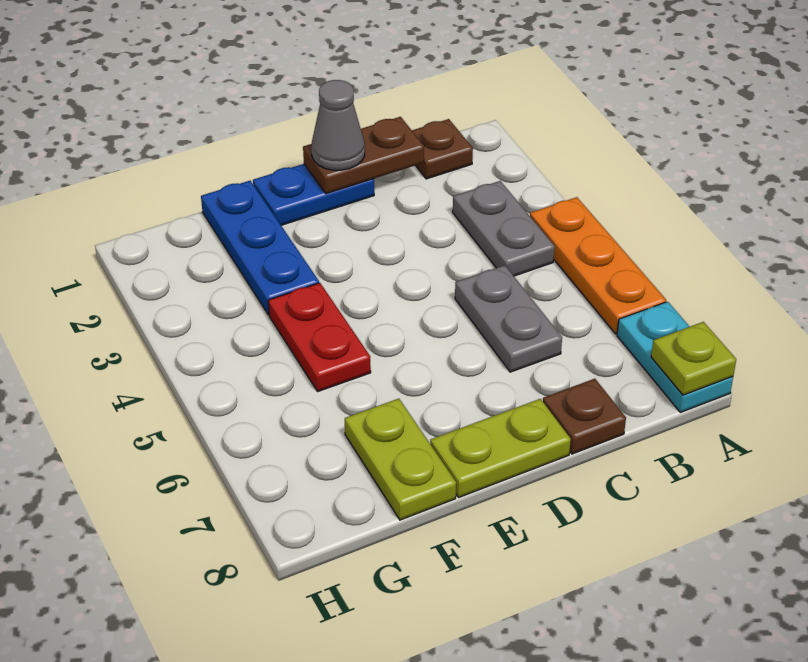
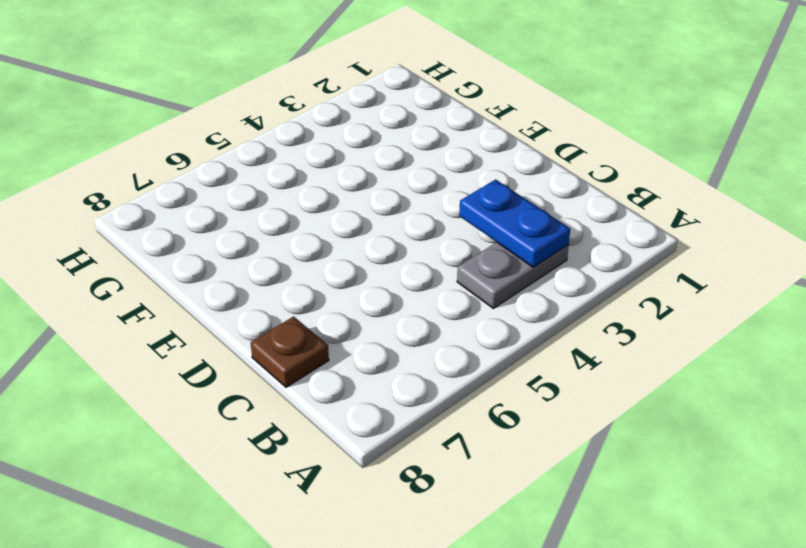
blue plate B3:C3 level 2 -> blue plate D1:E1 level 1
none -> orange plate A4:A6 level 1
none -> cyan plate A7:A8 level 1
none -> brown plate B1 level 1

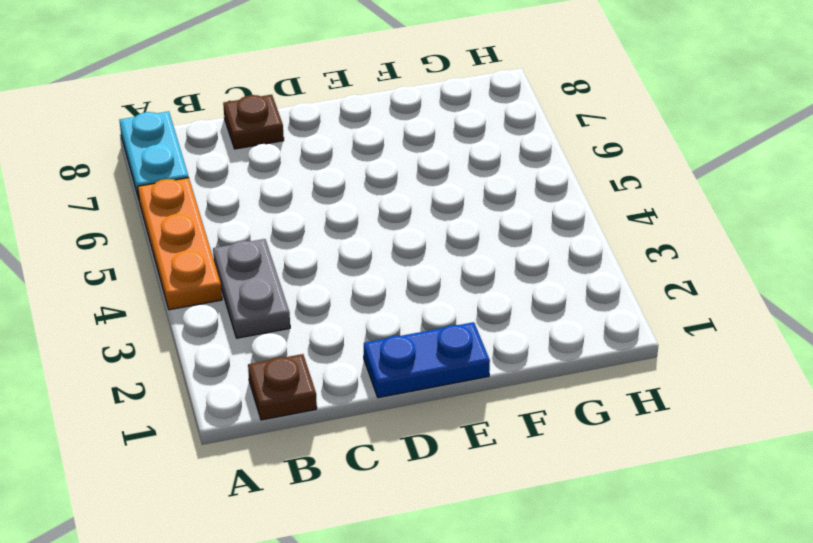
none -> grey plate C5:C6 level 1
none -> lime plate D8:E8 level 1
none -> blue plate F1:F3 level 1

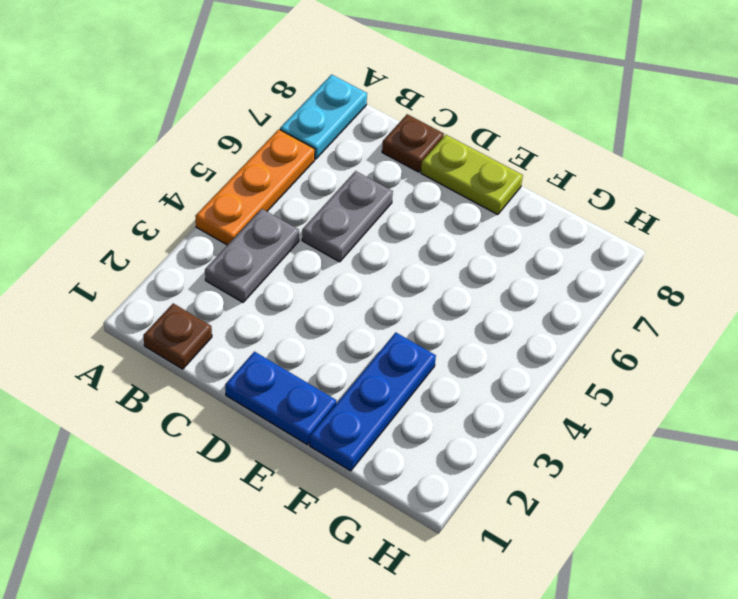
none -> red plate F4:F5 level 1
none -> lime plate F7:F8 level 1
none -> lime plate A8 level 2

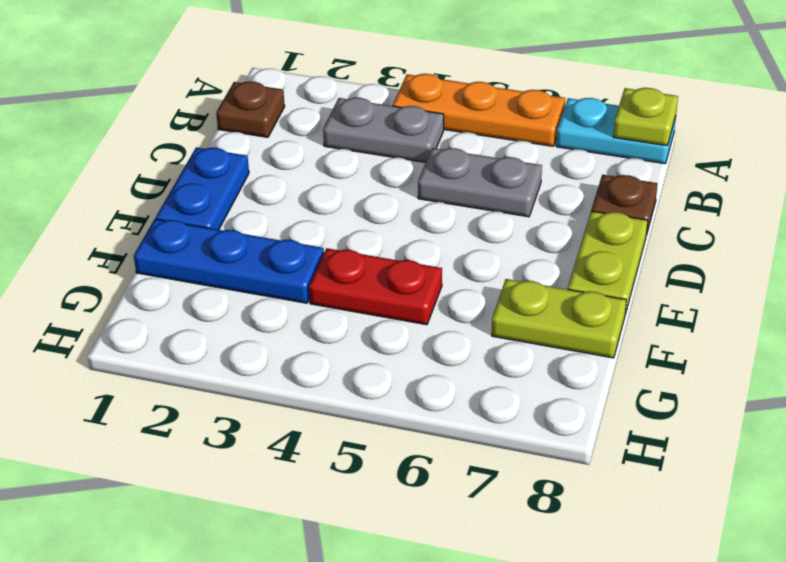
none -> brown plate C1:D1 level 2
none -> grey cone D1 level 3

